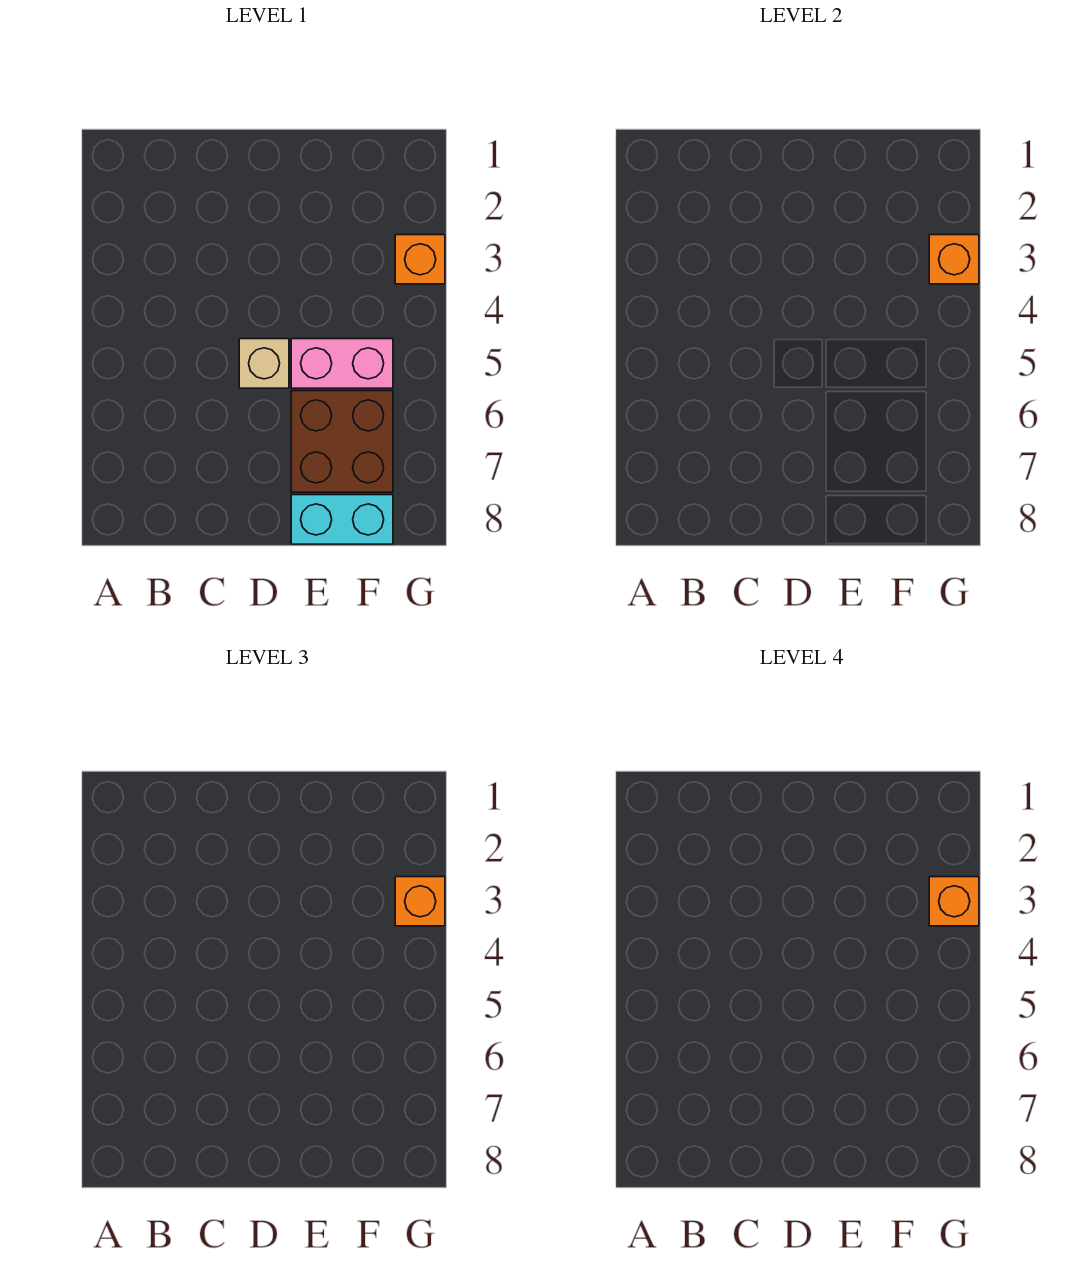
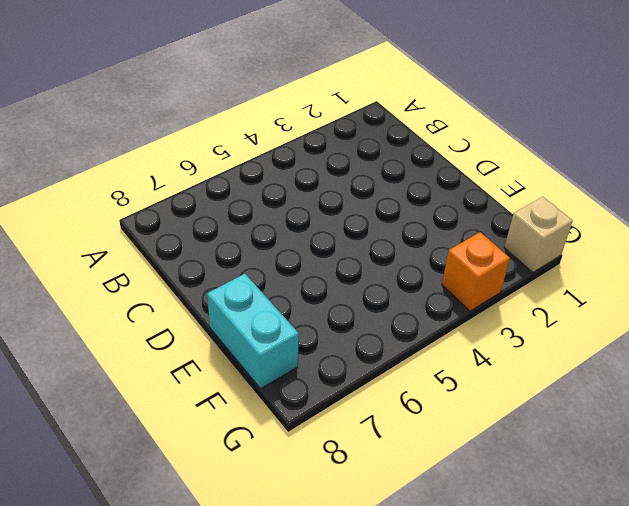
tan brick G1 level 1 -> tan brick D5 level 1
none -> pink brick E5:F5 level 1
none -> brown brick E6:F7 level 1

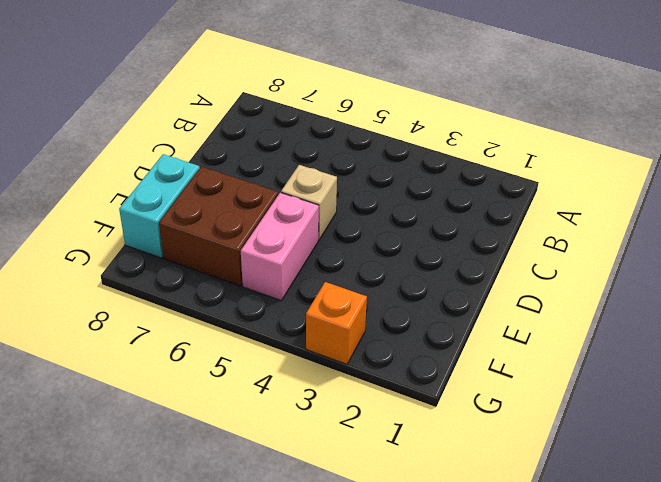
none -> orange brick G3 level 2
none -> orange brick G3 level 3

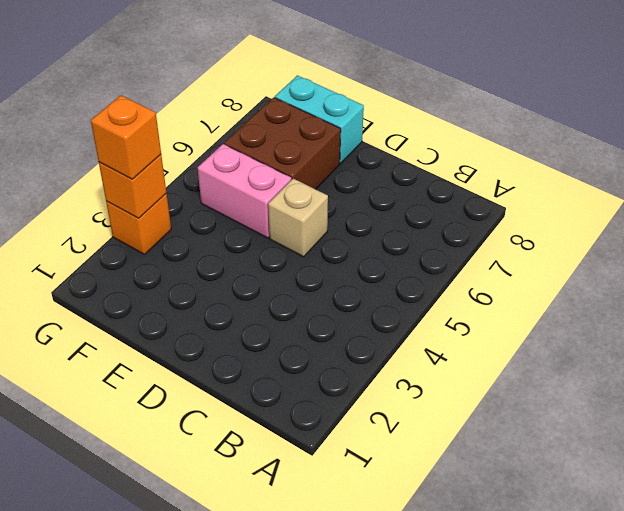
none -> orange brick G3 level 4

